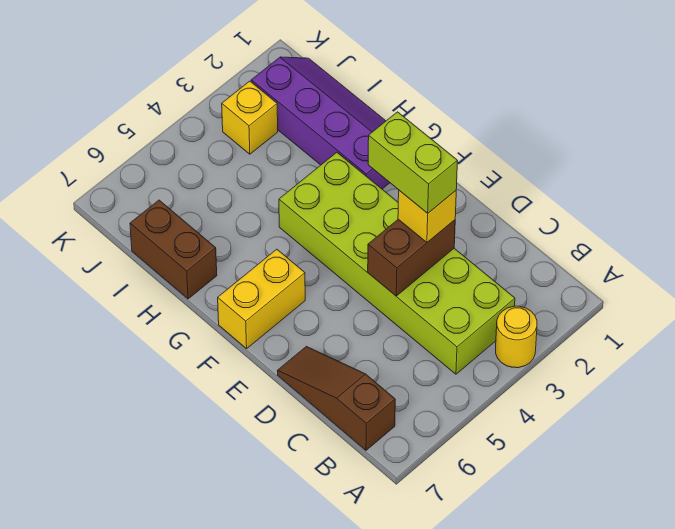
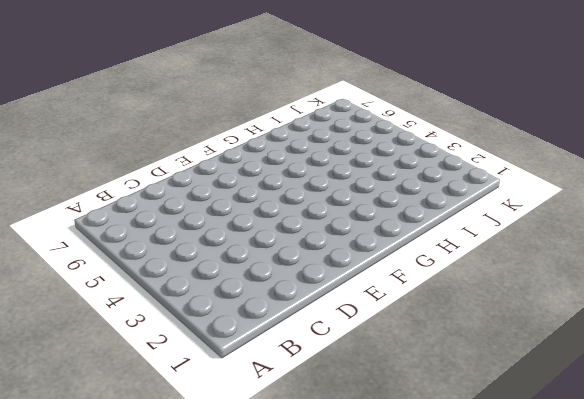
none -> yellow round brick A3 level 1
none -> lime brick B3:G4 level 1

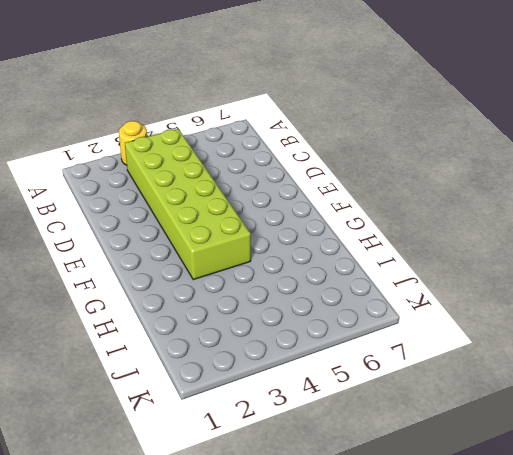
none -> brown slope B7:D7 level 1 top B
none -> yellow brick F6:F7 level 1

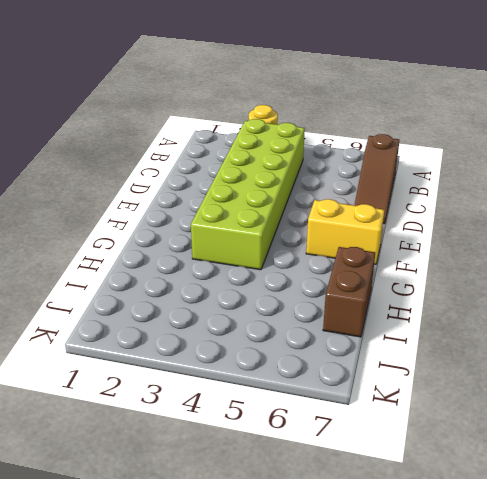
none -> purple slope G1:J2 level 1 top 2
none -> yellow brick J3 level 1

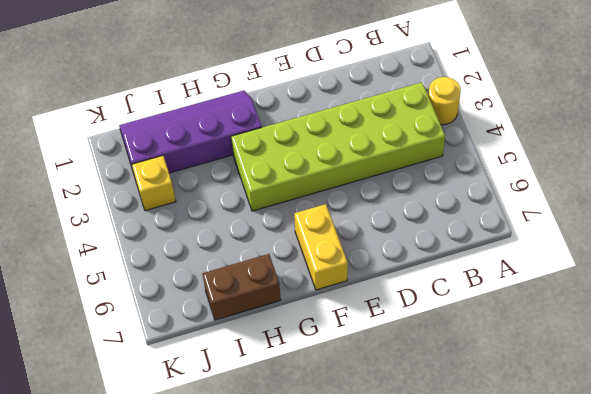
none -> brown slope B7:D7 level 1 top B
none -> brown brick D3:D4 level 2

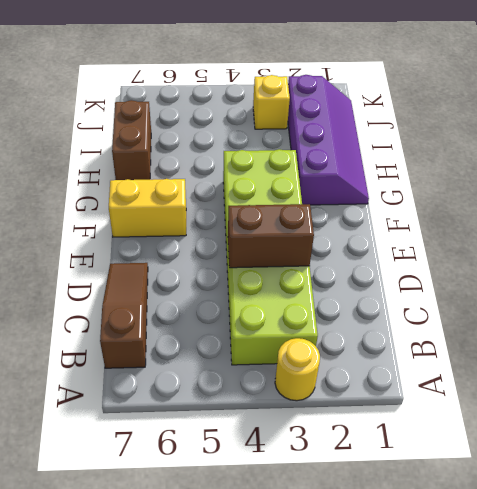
none -> yellow brick D3 level 3
none -> lime brick D3:E3 level 4

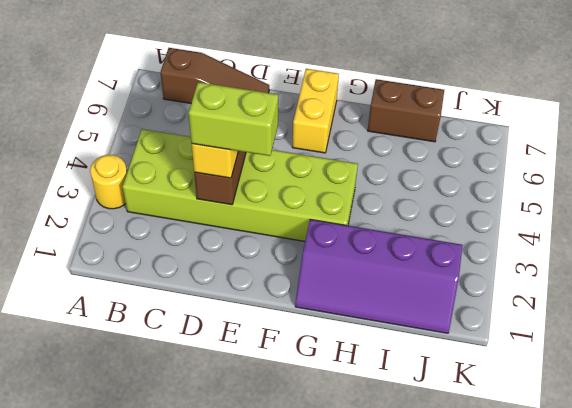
none -> yellow brick J3 level 1

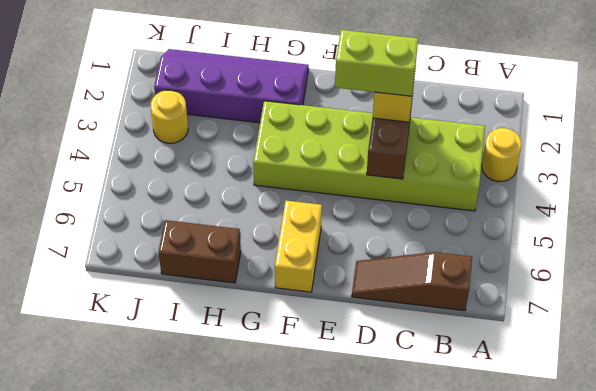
yellow round brick J3 level 1 -> yellow brick J3 level 1

